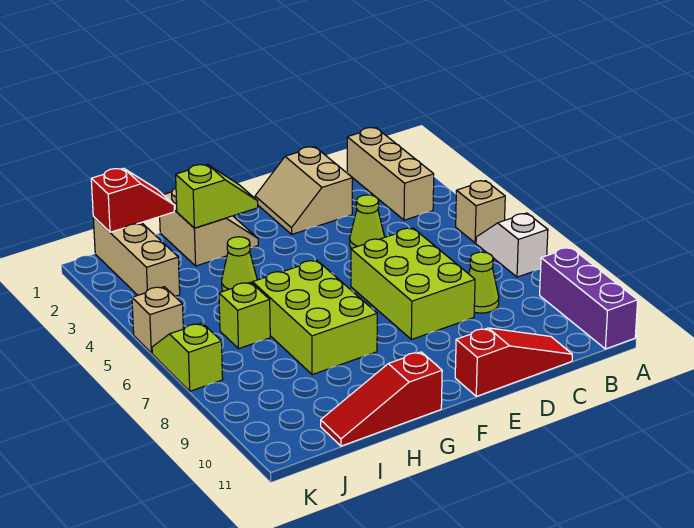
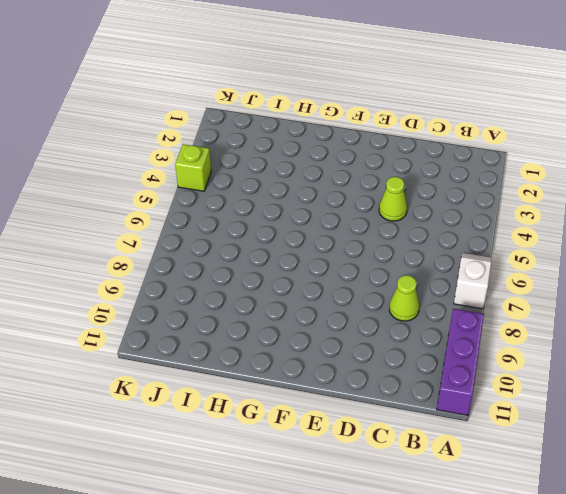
lime brick K4 level 1 -> lime brick I6 level 1
none -> tan brick A5 level 1
none -> tan brick B1:B3 level 1
none -> red slope C11:E11 level 1 top E

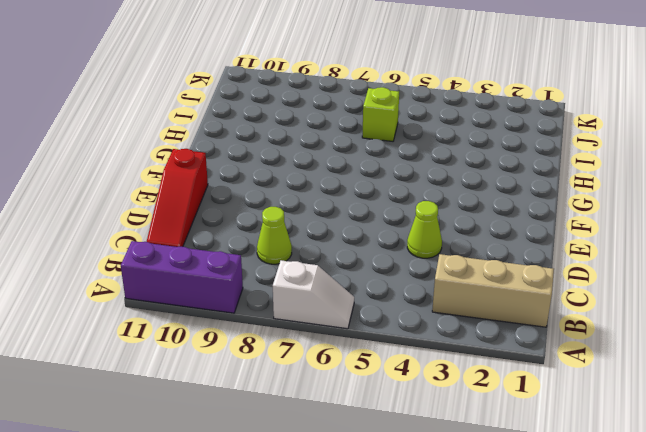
none -> tan brick A5 level 1
none -> tan slope D1:E2 level 1 top D
none -> lime brick D6:E8 level 1

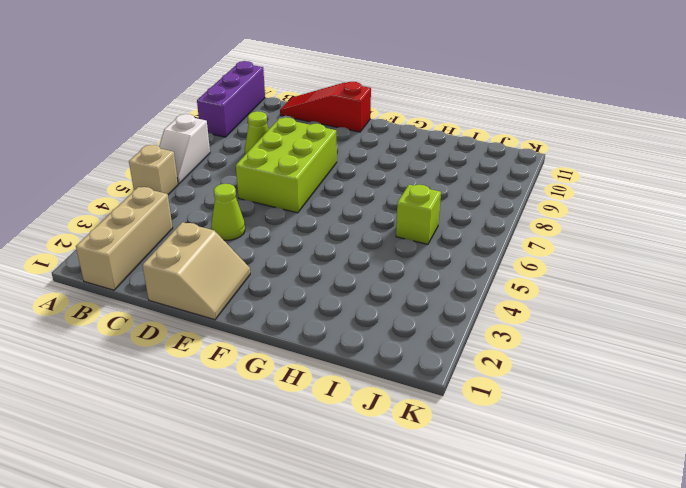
none -> tan slope G1:H2 level 1 top H
none -> lime brick G6:H8 level 1
none -> red slope G11:I11 level 1 top G

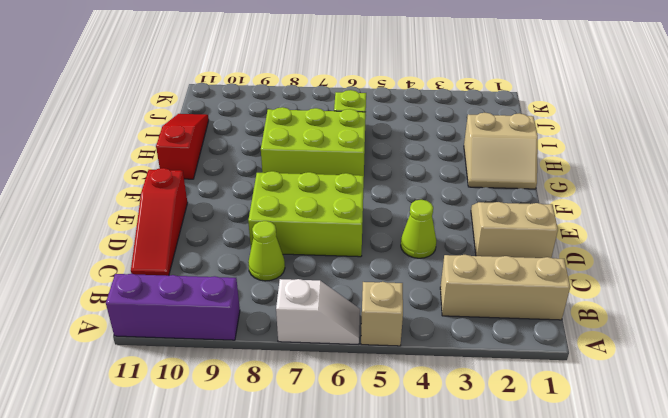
none -> lime cone H4 level 1
none -> tan brick J1:J3 level 1
none -> tan brick K5 level 1

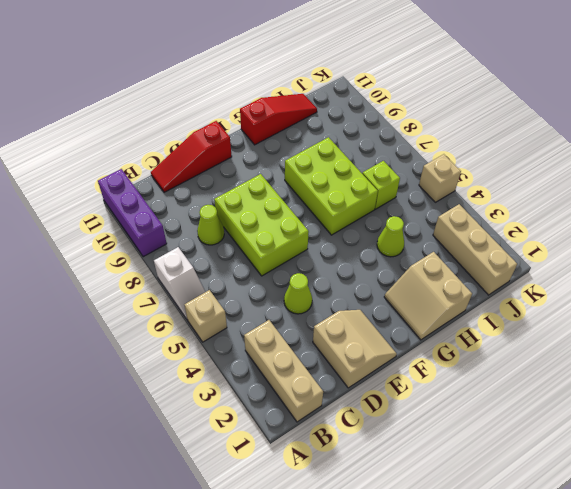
none -> lime slope K6:K7 level 1 top 7
none -> lime slope G2:H2 level 2 top H
none -> red slope I1:J1 level 2 top J

